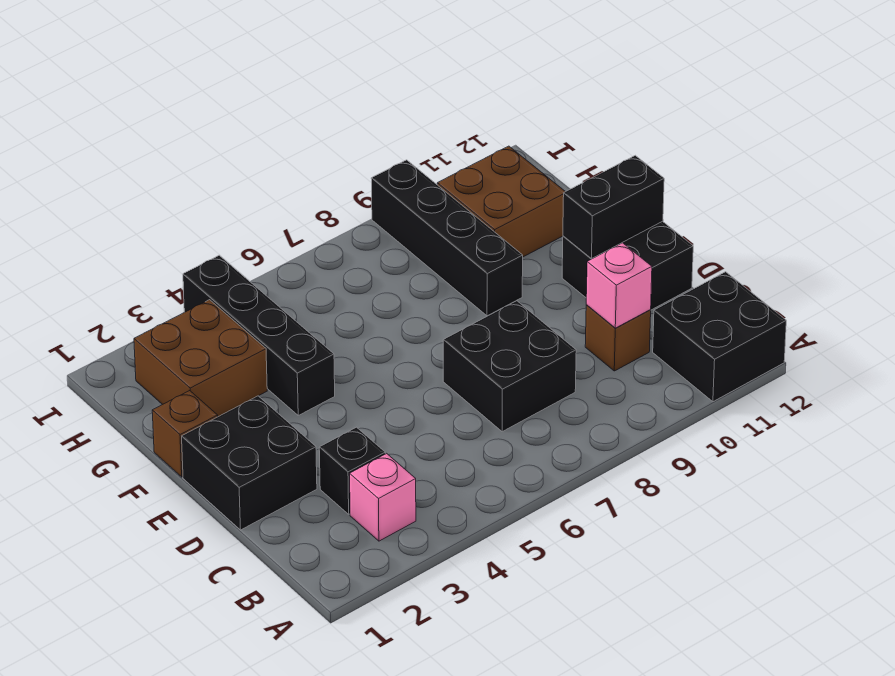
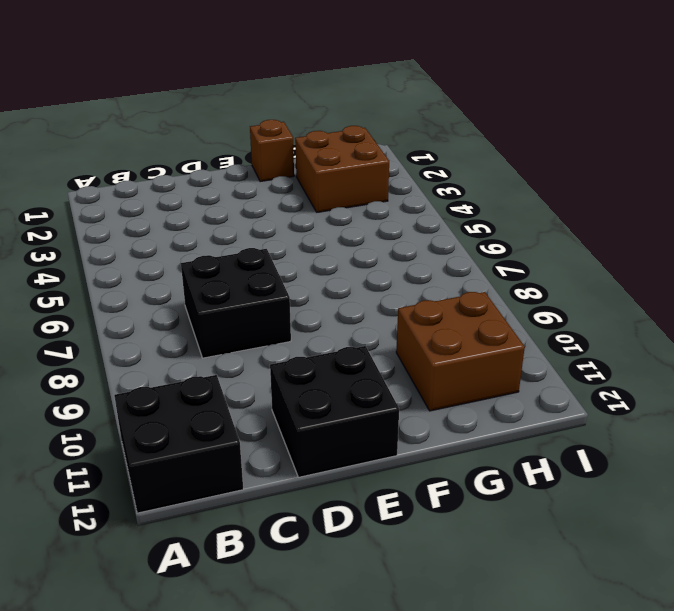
none -> pink brick B3 level 1
none -> black brick C3 level 1
none -> brown brick C10 level 1

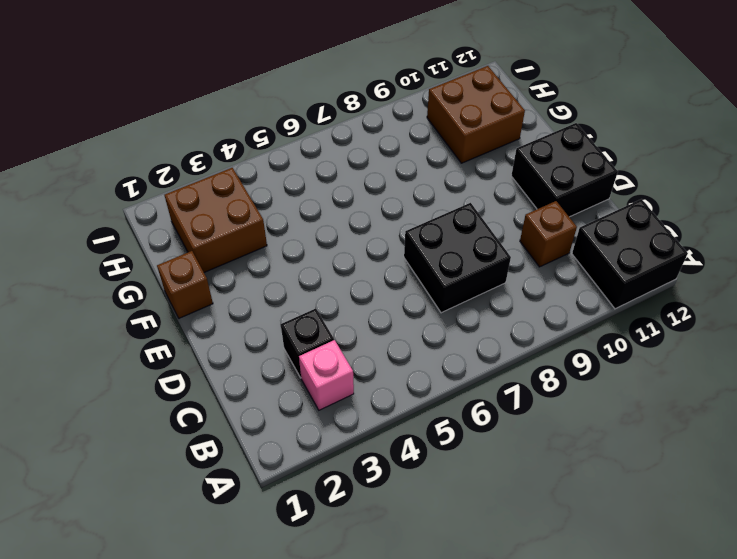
none -> black brick D1:E2 level 1
none -> black brick F4:I4 level 1
none -> black brick F9:I9 level 1

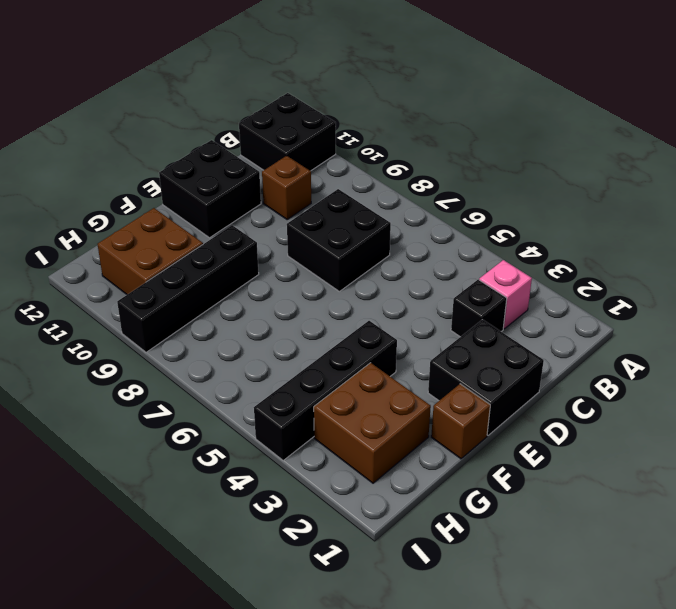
none -> pink brick C10 level 2
none -> black brick E11:E12 level 2

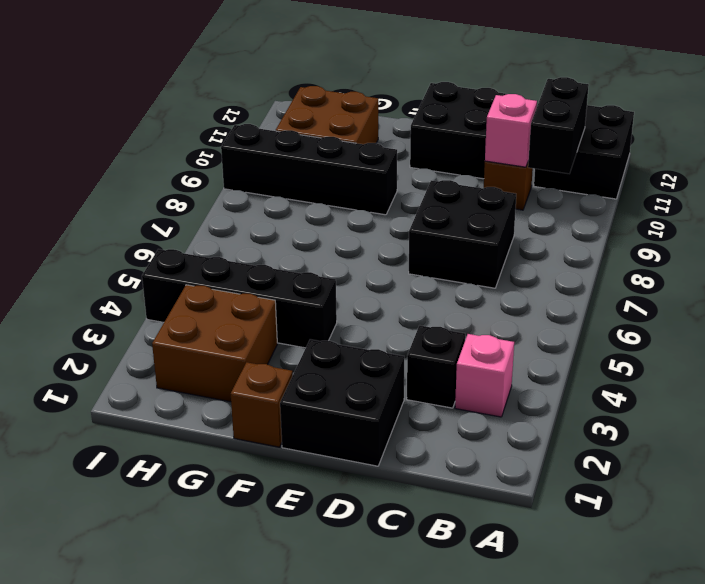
black brick B10:B11 level 2 -> black brick E11:E12 level 2

